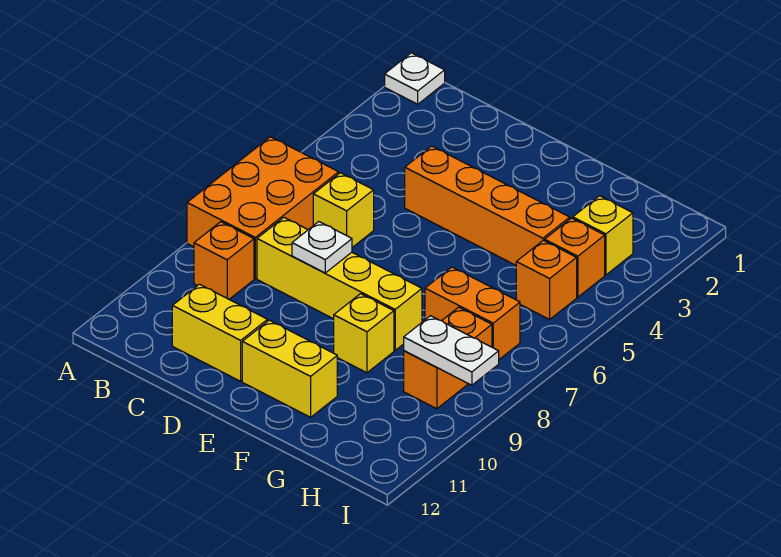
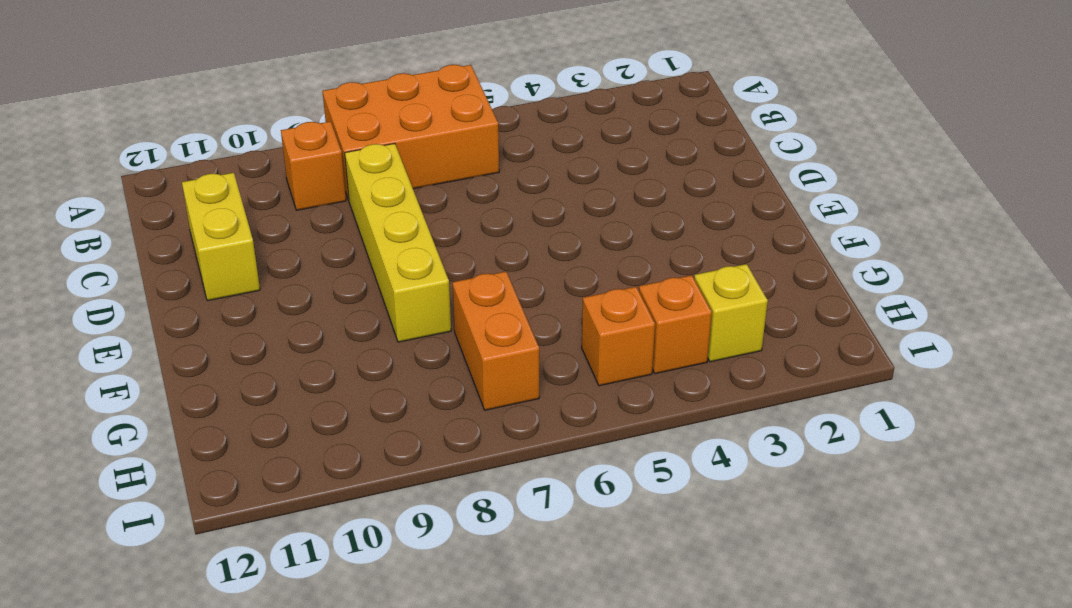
none -> white plate A1 level 1
none -> yellow brick C6 level 1
none -> orange brick D4:G4 level 1

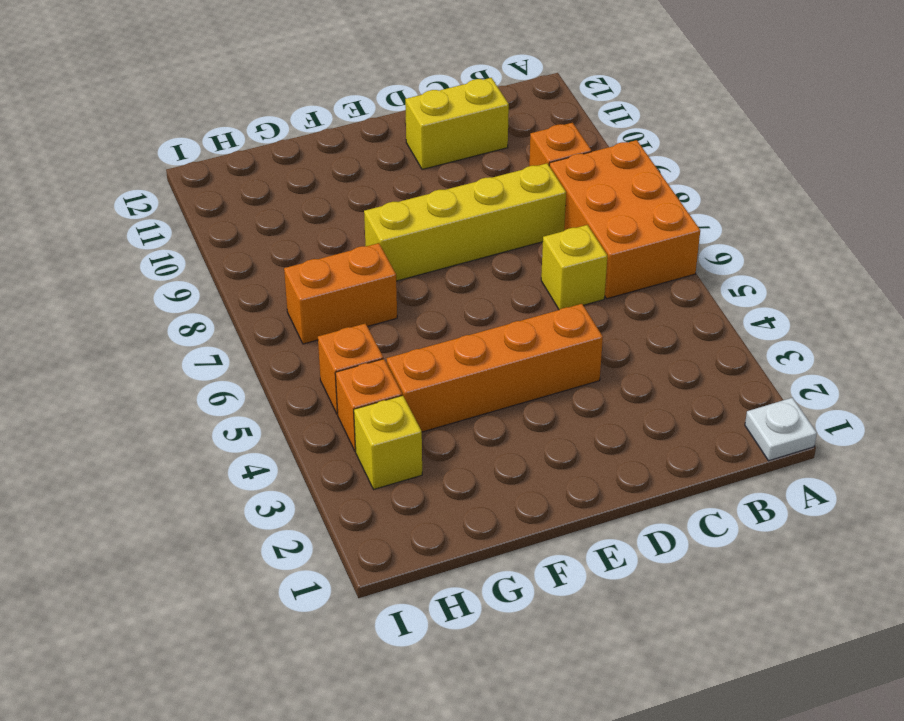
none -> yellow brick E11:F11 level 1
none -> yellow brick F9 level 1
none -> orange brick H8:H9 level 1

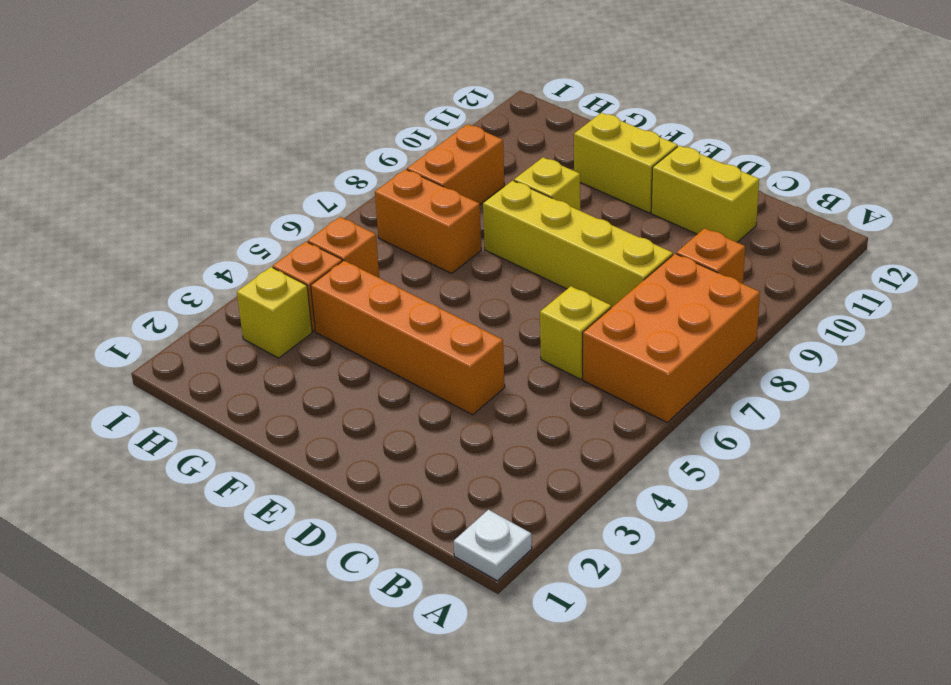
none -> white plate D8 level 2
none -> white plate H9:I9 level 2

